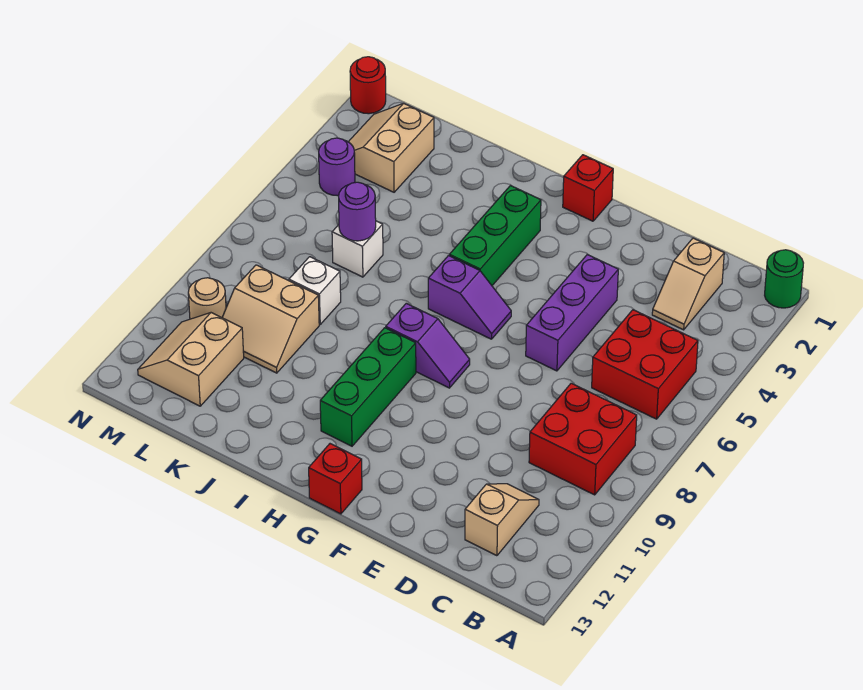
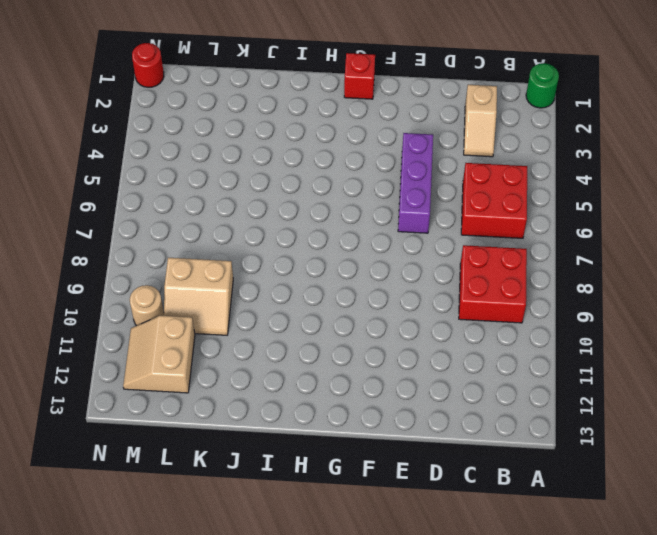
none -> tan slope C11:C12 level 1 top 12
none -> purple slope G6:H6 level 1 top H
none -> purple slope G8:H8 level 1 top H

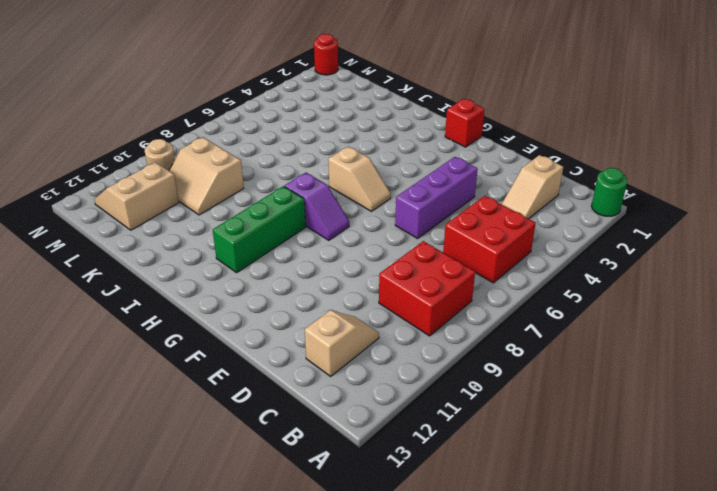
tan slope G6:H6 level 1 top H -> purple slope G6:H6 level 1 top H
none -> red brick G13 level 1
none -> green brick H3:H5 level 1
none -> white brick K6 level 1

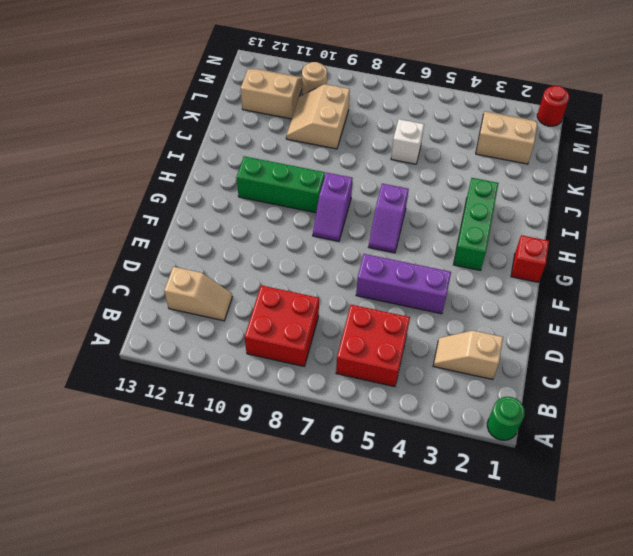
green brick G3:I3 level 1 -> green brick H3:H5 level 1
none -> red brick G13 level 1
none -> white brick K8 level 1
none -> purple round brick M4 level 1

